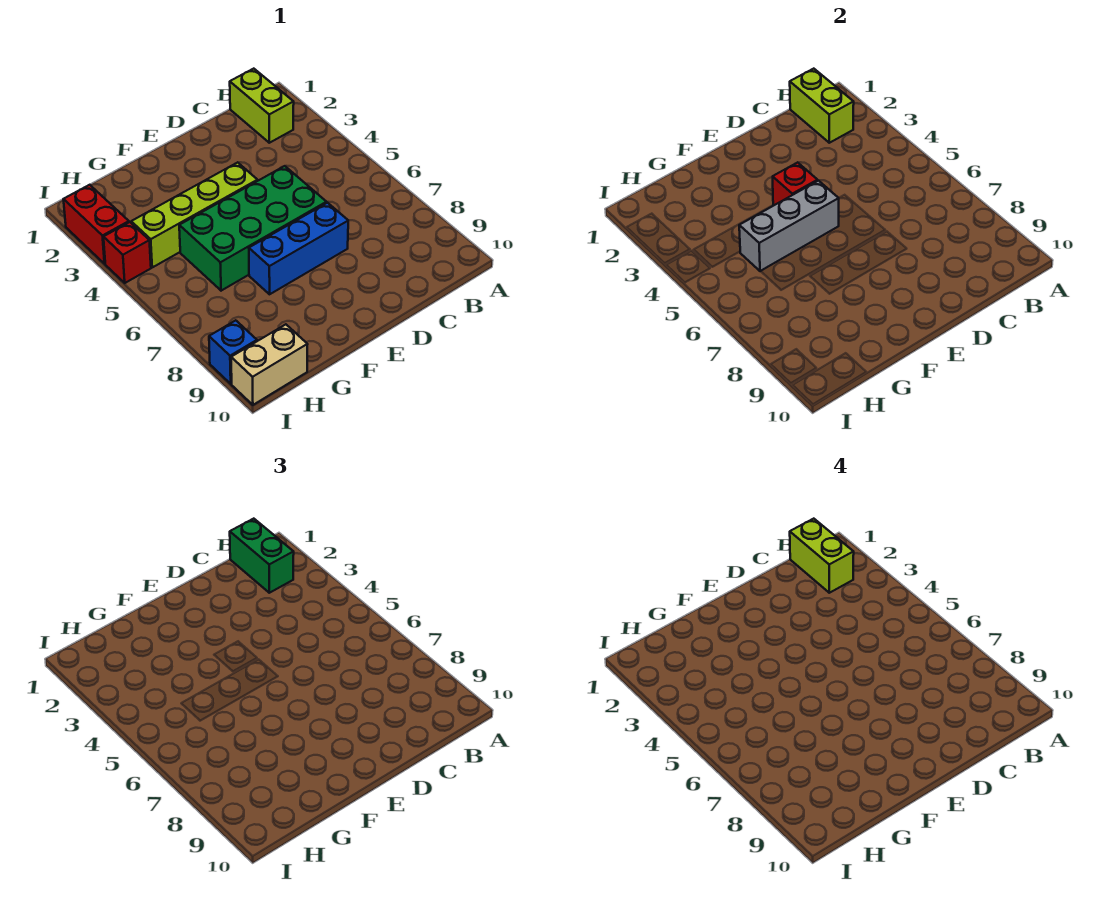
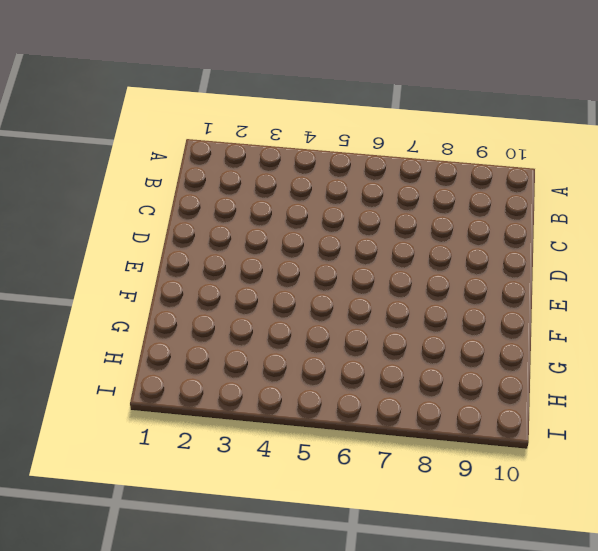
none -> lime brick B1:B2 level 1
none -> green brick D5:G6 level 1
none -> blue brick D7:F7 level 1

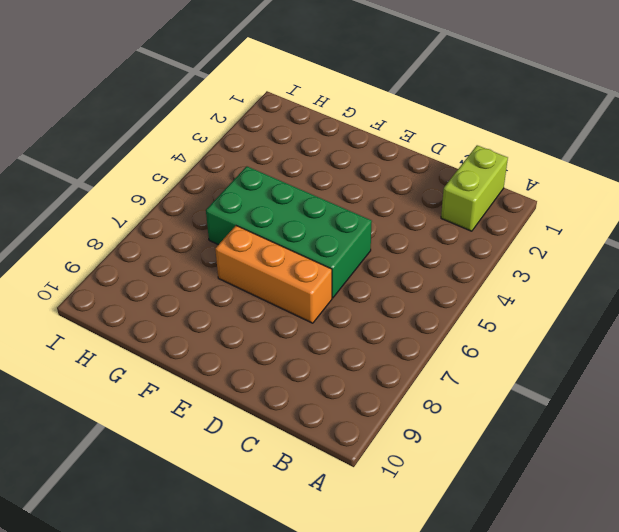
orange brick D7:F7 level 1 -> blue brick D7:F7 level 1
none -> lime brick E4:H4 level 1
none -> tan brick H10:I10 level 1
none -> red brick I2:I3 level 1

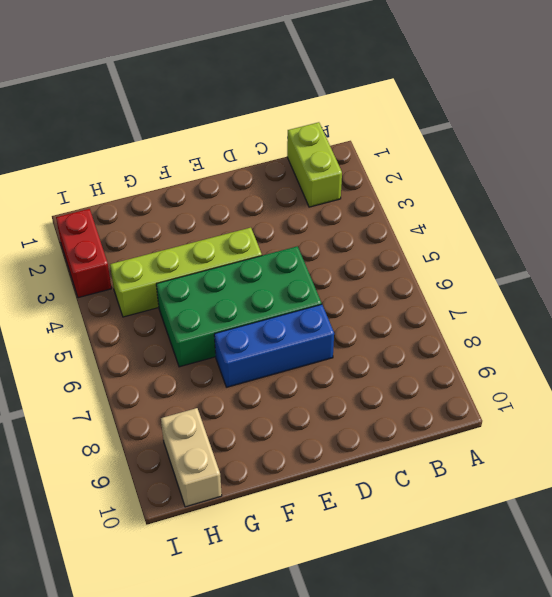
tan brick H9:H10 level 1 -> tan brick H10:I10 level 1
none -> red brick I4 level 1
none -> blue brick I9 level 1
none -> lime brick B1:B2 level 2

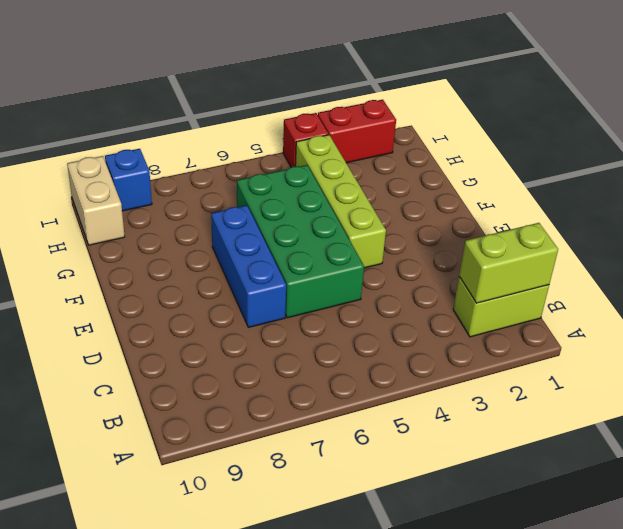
none -> red brick E4 level 2
none -> grey brick E5:G5 level 2
none -> green brick B1:B2 level 3

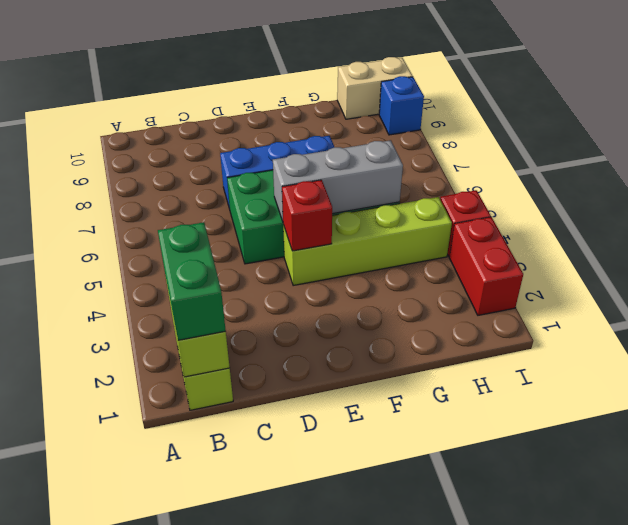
none -> lime brick B1:B2 level 4

